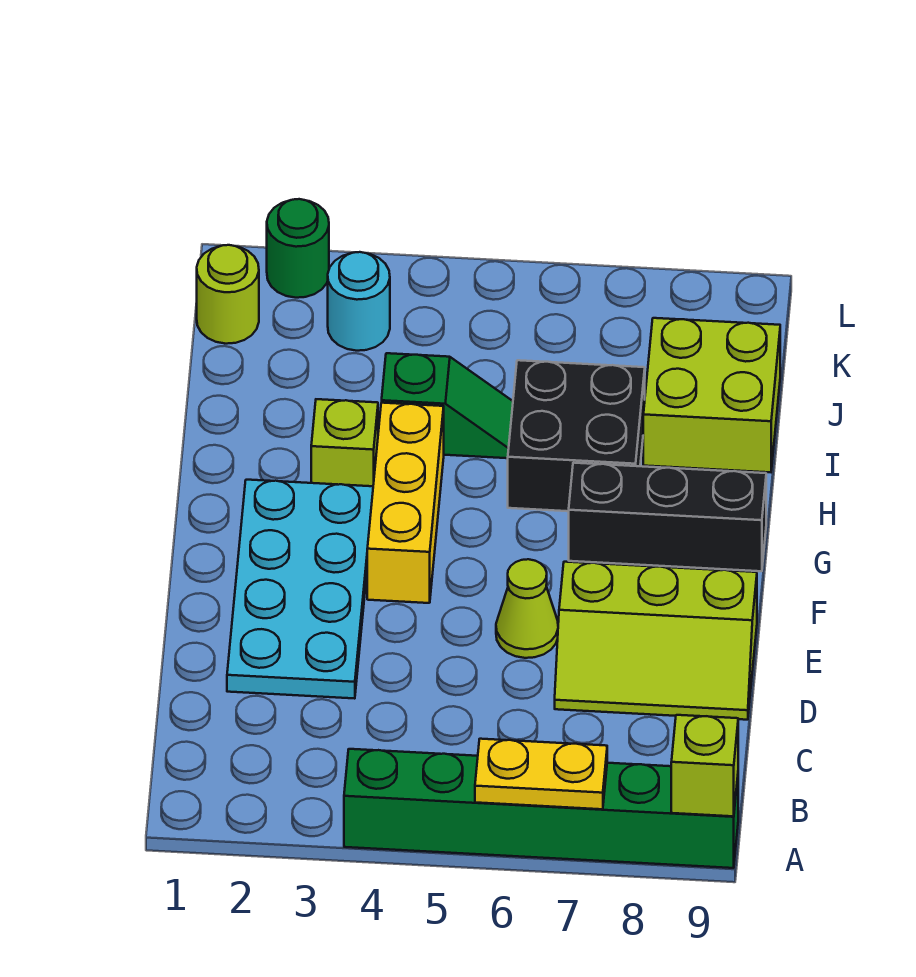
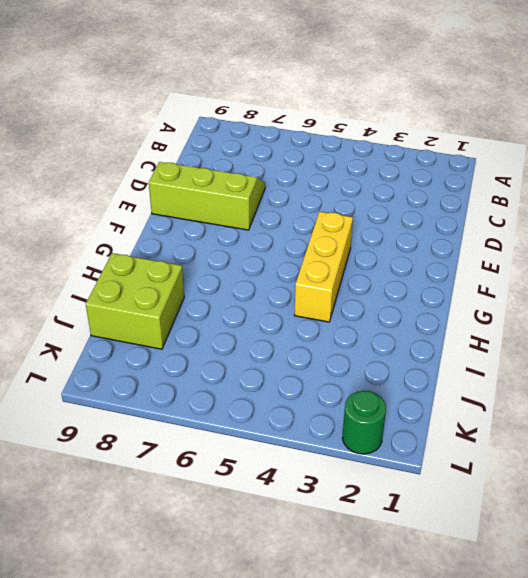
none -> green brick A4:A9 level 1
none -> cyan plate D2:G3 level 1
none -> lime cone E6 level 1

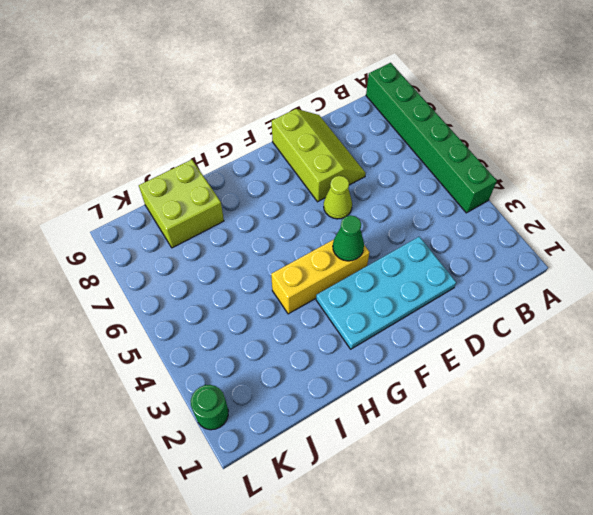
green cone F4 level 2 -> none
none -> black brick G7:G9 level 1
none -> lime brick H3 level 1
none -> black brick H6:I7 level 1

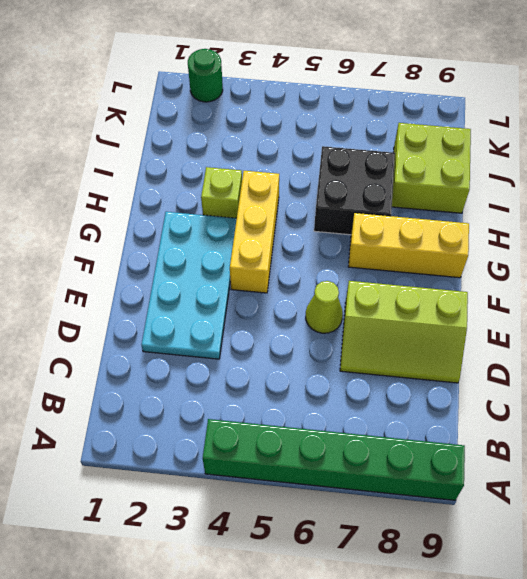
yellow brick G7:G9 level 1 -> black brick G7:G9 level 1
none -> green slope I4:I5 level 1 top 4
none -> lime round brick K1 level 1
none -> cyan round brick K3 level 1

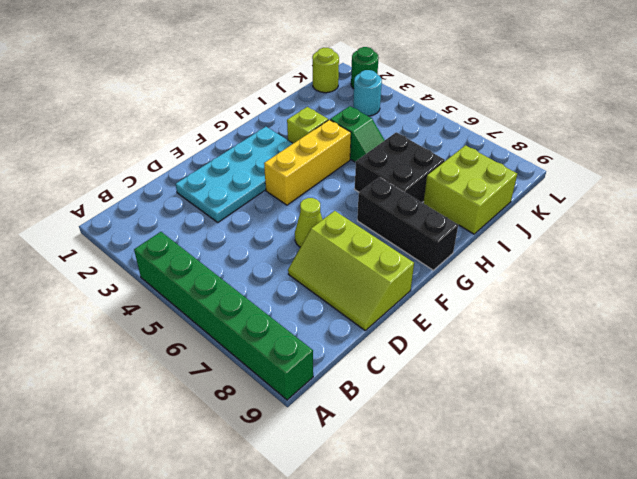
none -> yellow plate A6:A7 level 2
none -> lime brick A9 level 2

